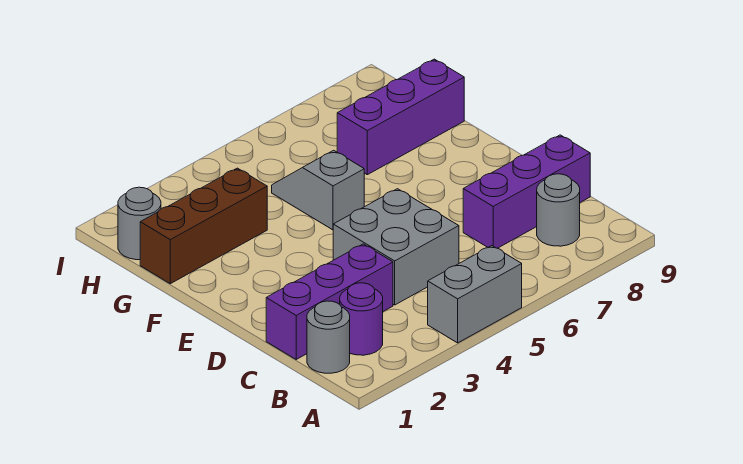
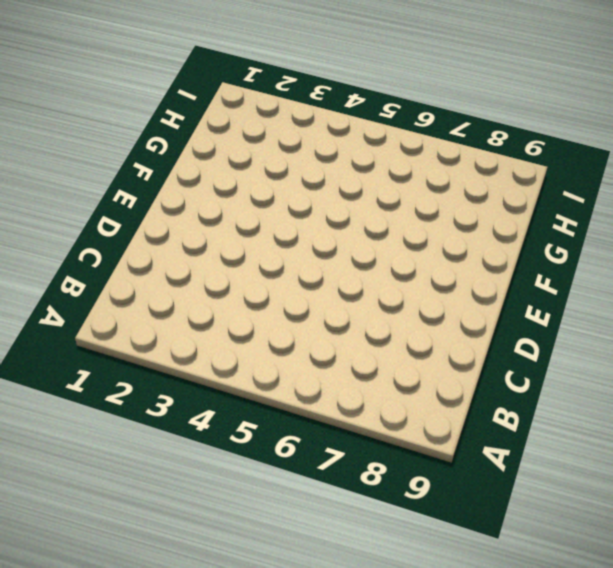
none -> grey brick A4:A5 level 1
none -> grey round brick B1 level 1

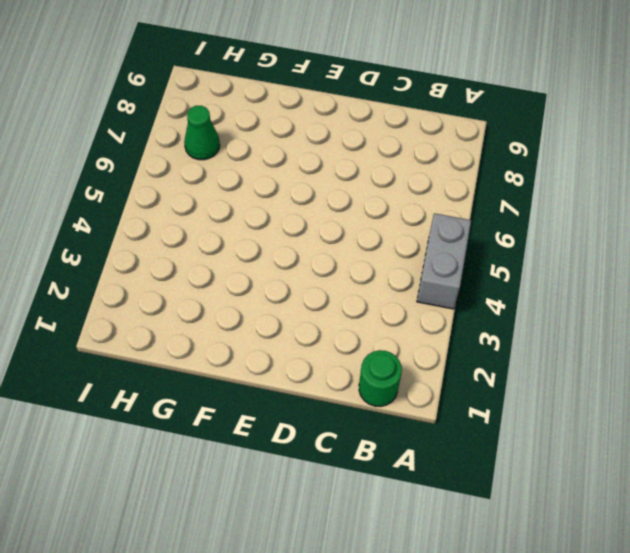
green round brick B1 level 1 -> grey round brick B1 level 1
green cone H7 level 1 -> none
none -> purple round brick B2 level 1
none -> grey round brick B8 level 1

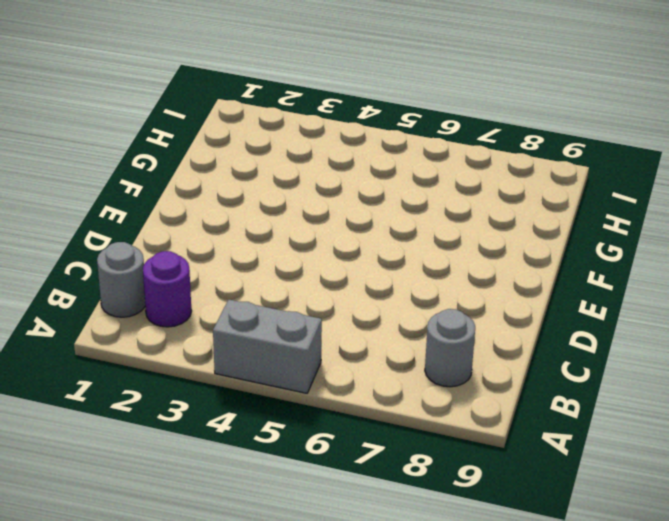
none -> purple brick C1:C3 level 1
none -> grey brick C4:D5 level 1

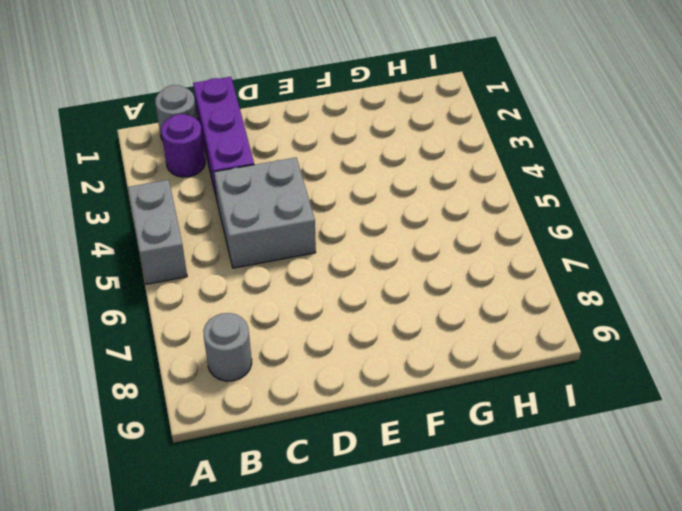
none -> purple brick C7:C9 level 1
none -> grey slope F5:G5 level 1 top F

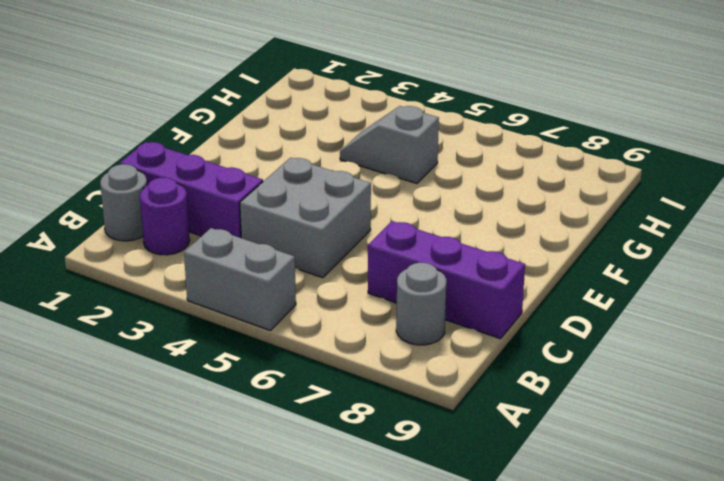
grey slope G4:G5 level 1 top 5 -> grey slope F5:G5 level 1 top F
none -> brown brick G1:G3 level 1
none -> purple brick G7:G9 level 1

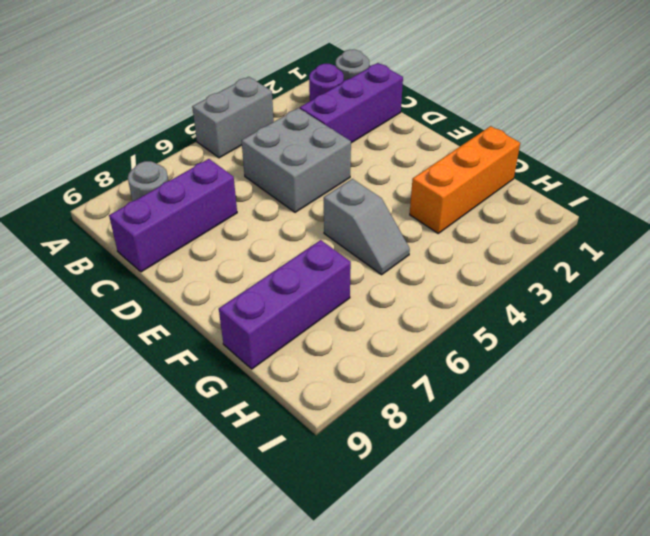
orange brick G1:G3 level 1 -> brown brick G1:G3 level 1
none -> grey round brick H1 level 1

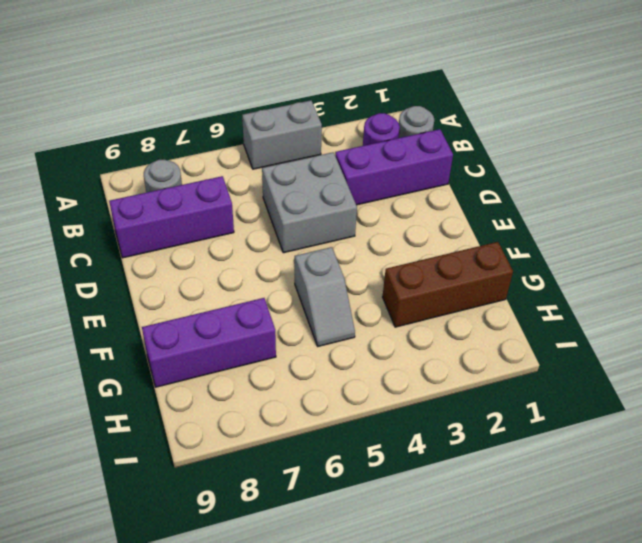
none -> grey round brick H1 level 1

